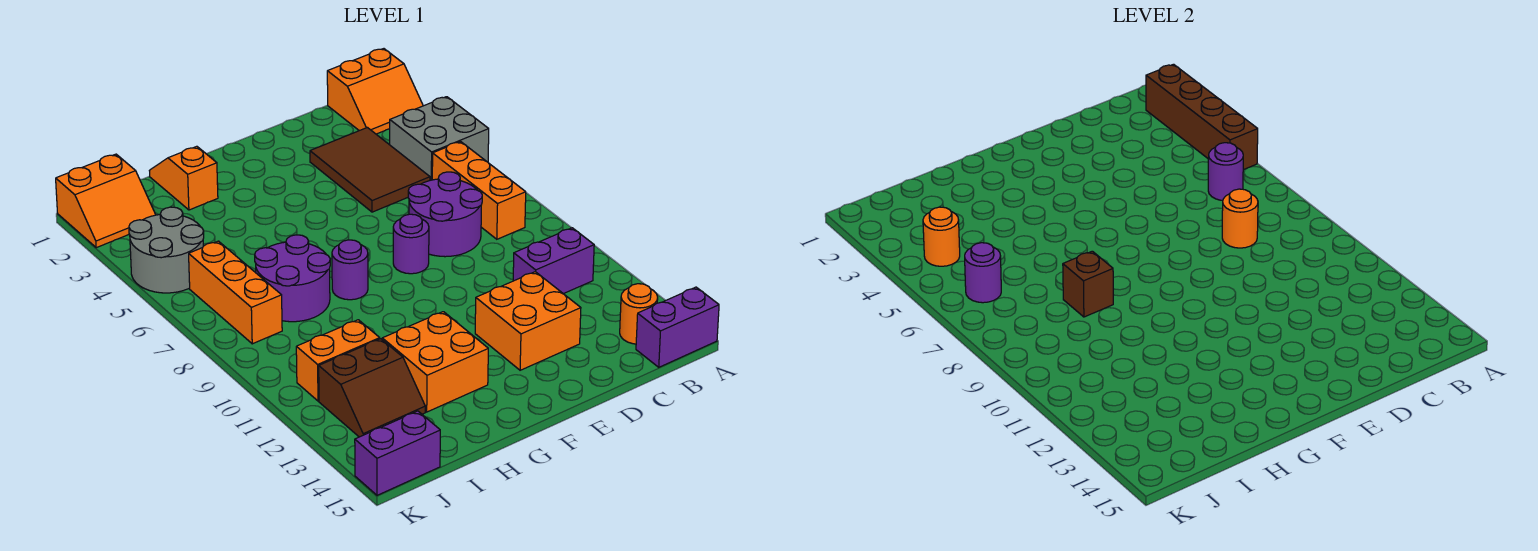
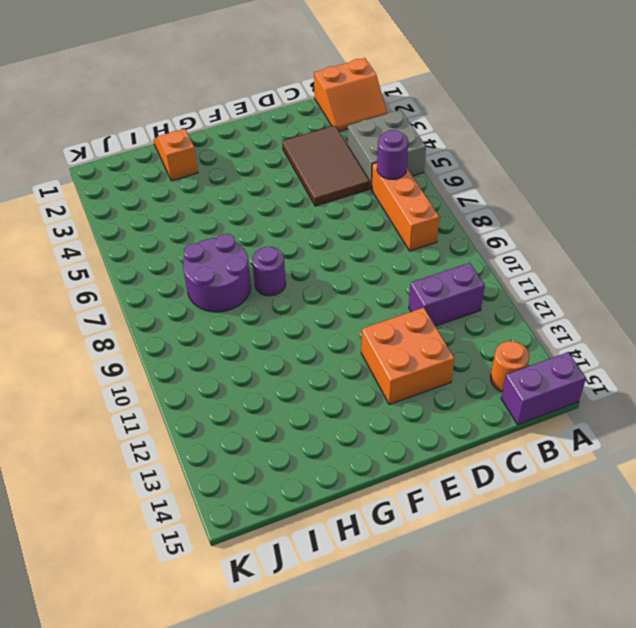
none -> purple round brick C7:D8 level 1
none -> purple round brick E8 level 1
none -> orange brick G12:H13 level 1

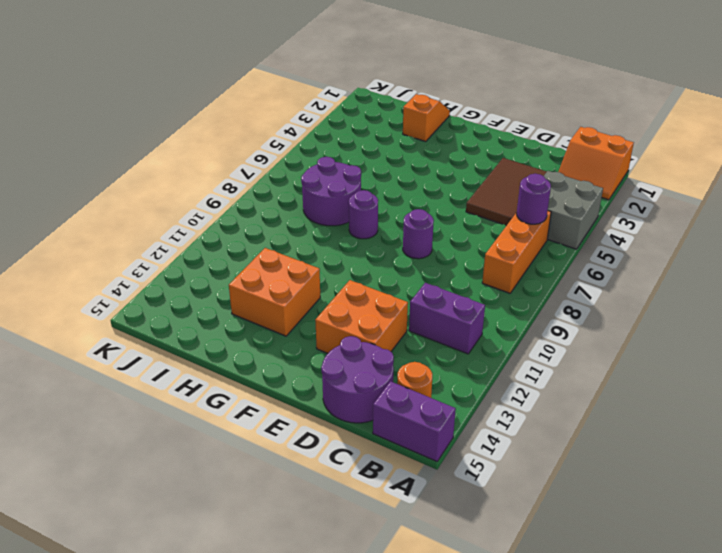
purple round brick C14:D15 level 1 -> purple round brick C7:D8 level 1
none -> orange brick I11:J11 level 1
none -> brown slope I12:J13 level 1 top 12
none -> orange slope J1:K2 level 1 top 1

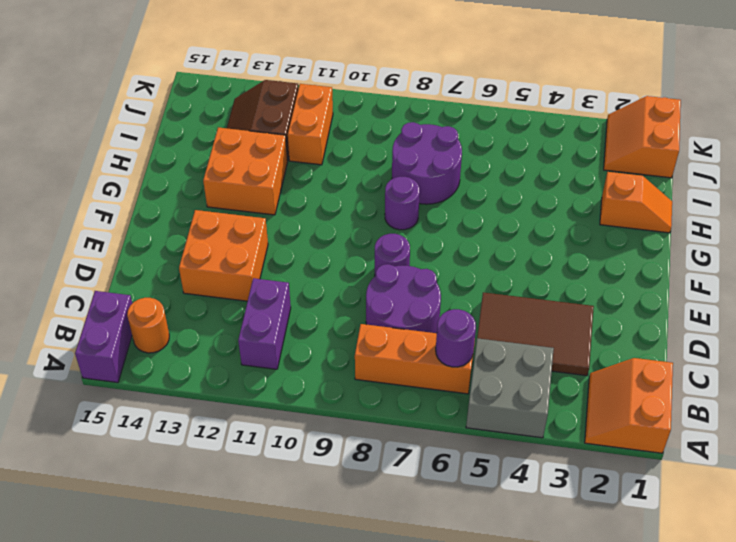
none -> grey round brick J4:K5 level 1
none -> orange brick J6:J8 level 1
none -> purple brick J15:K15 level 1

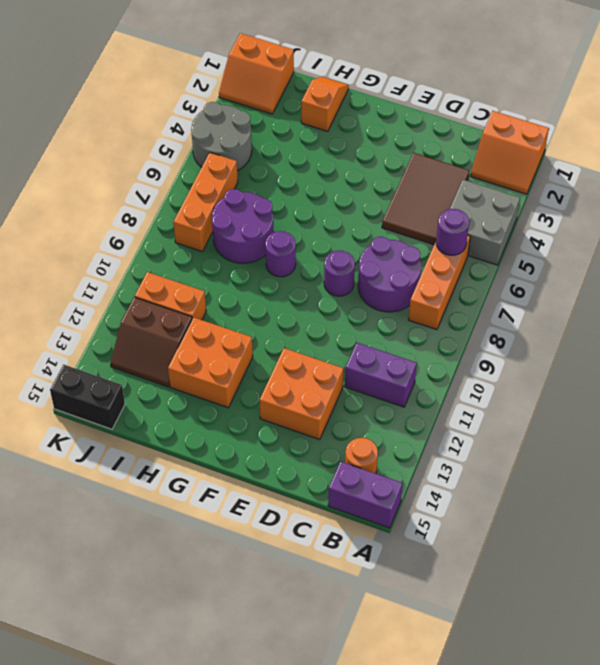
black brick J15:K15 level 1 -> purple brick J15:K15 level 1
none -> brown brick A2:A5 level 2
none -> orange round brick C8 level 2
none -> brown brick H8 level 2

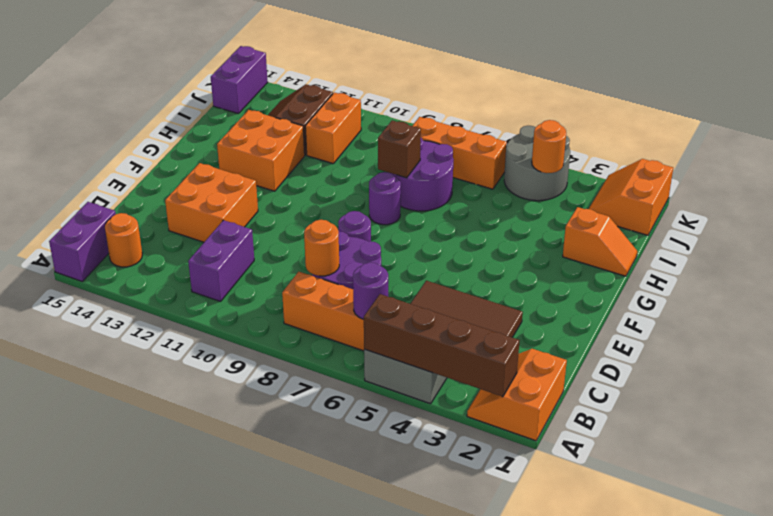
none -> purple round brick J6 level 2

